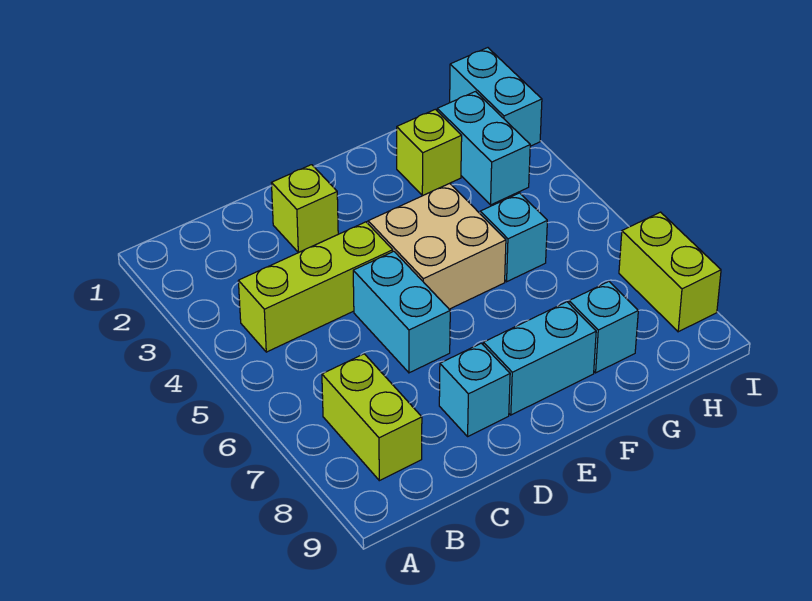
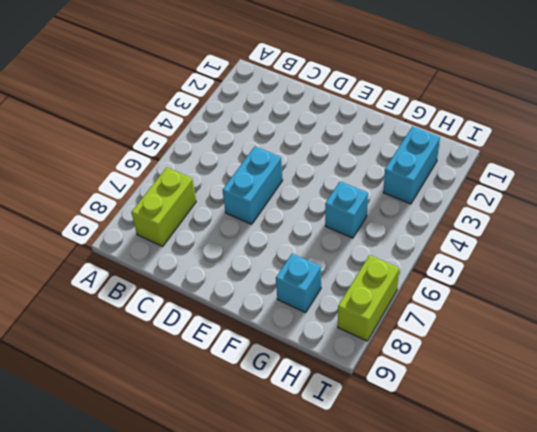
none -> lime brick B4:D4 level 1
none -> lime brick D2 level 1
none -> cyan brick D8 level 1

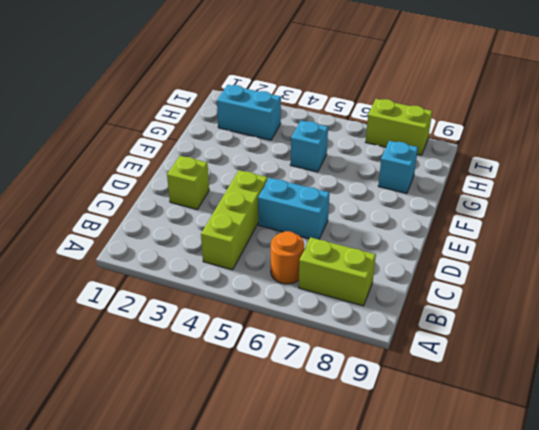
orange round brick B6 level 1 -> none
none -> cyan brick D8 level 1
none -> tan brick E4:F5 level 1
none -> cyan brick E8:F8 level 1

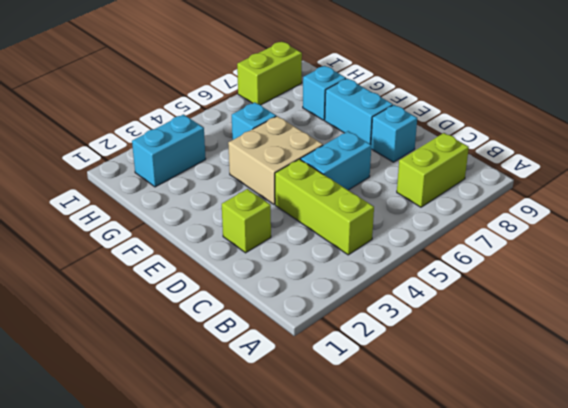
none -> lime brick G2 level 1
none -> cyan brick I1:I2 level 1

